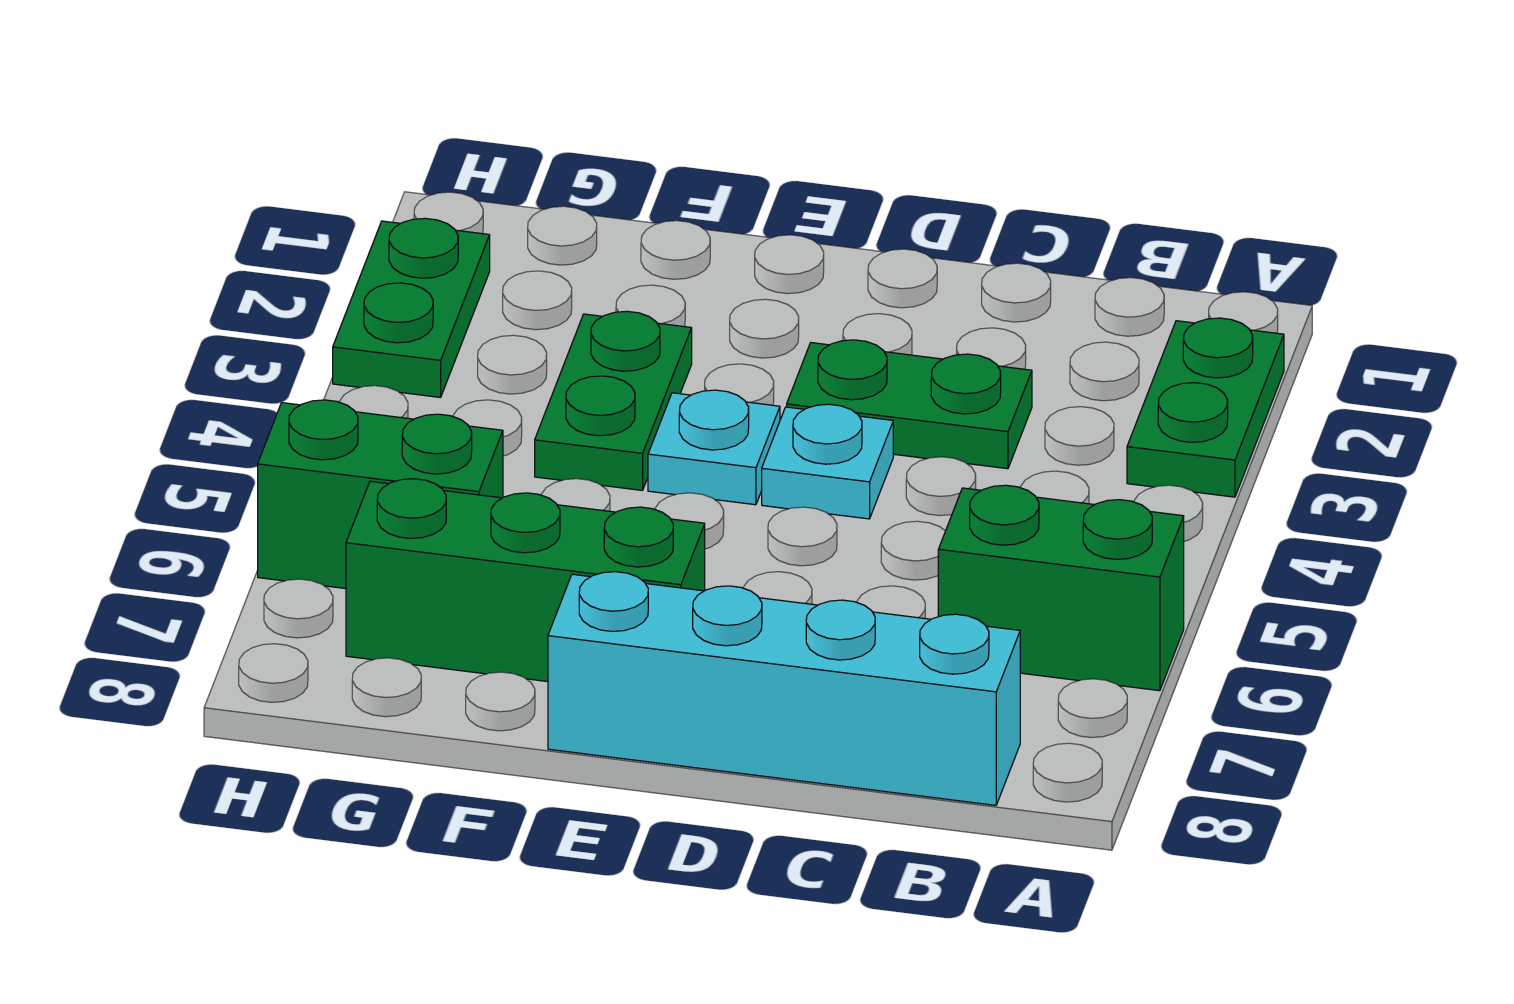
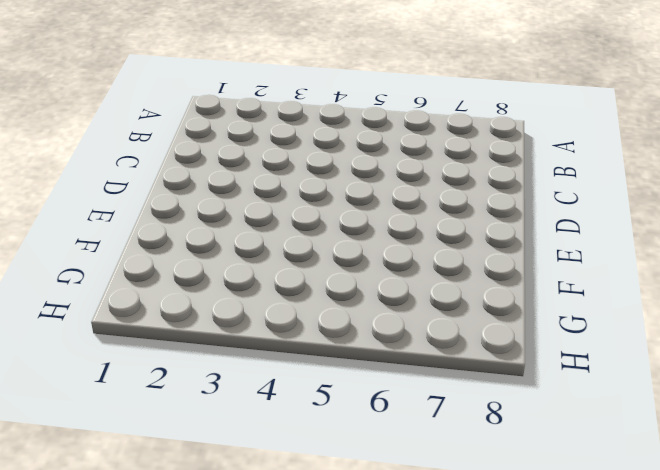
none -> green plate A2:A3 level 1
none -> green brick A6:B6 level 1

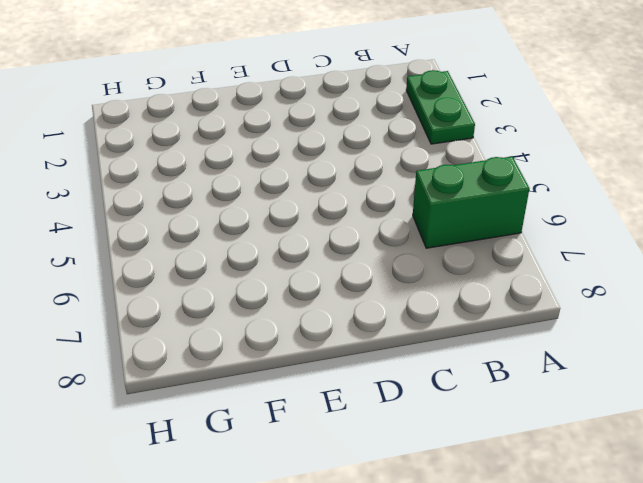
none -> cyan brick B8:E8 level 1
none -> green plate C3:D3 level 1

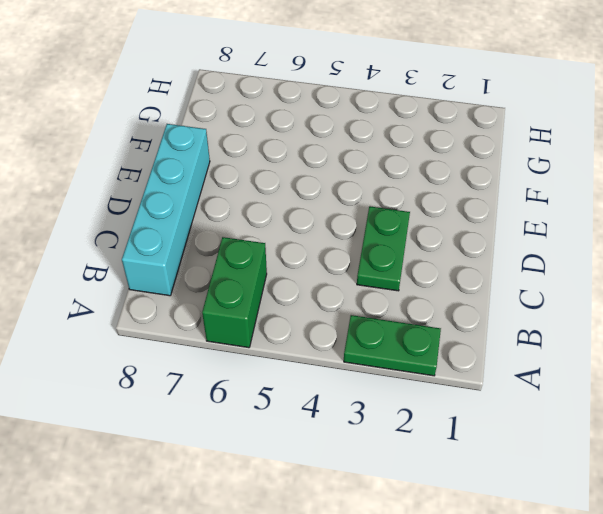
none -> cyan plate D4 level 1
none -> cyan plate E4 level 1

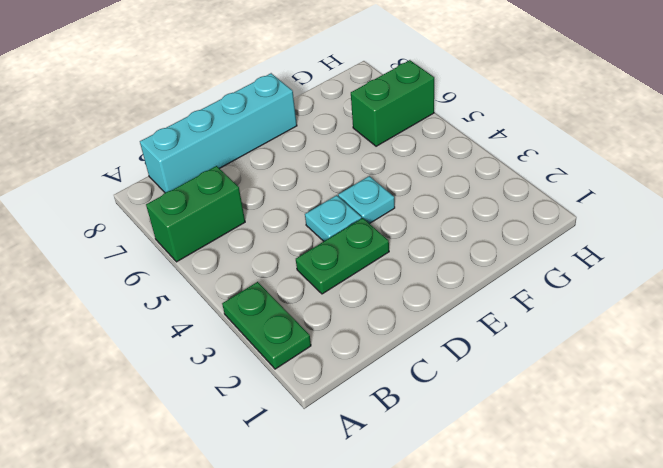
none -> green brick E7:G7 level 1
none -> green plate F3:F4 level 1

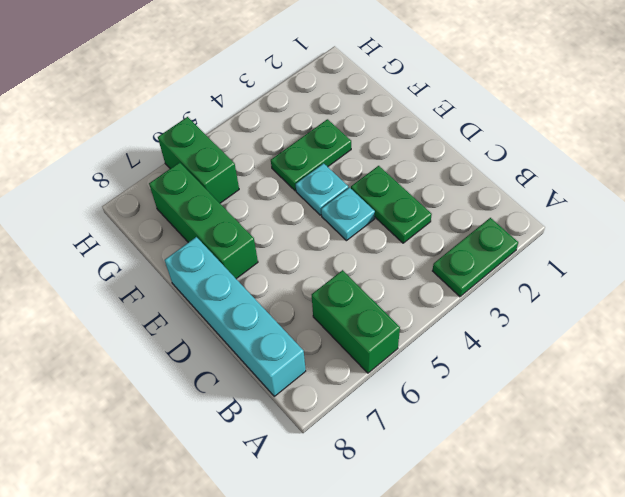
none -> green plate H2:H3 level 1

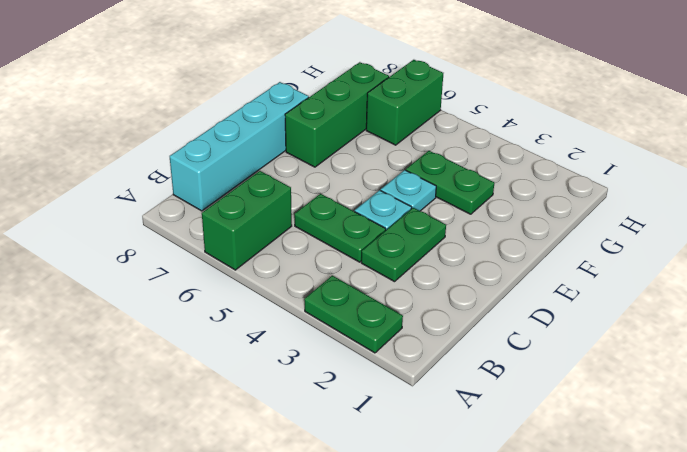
green plate C4:C5 level 1 -> green plate H2:H3 level 1

